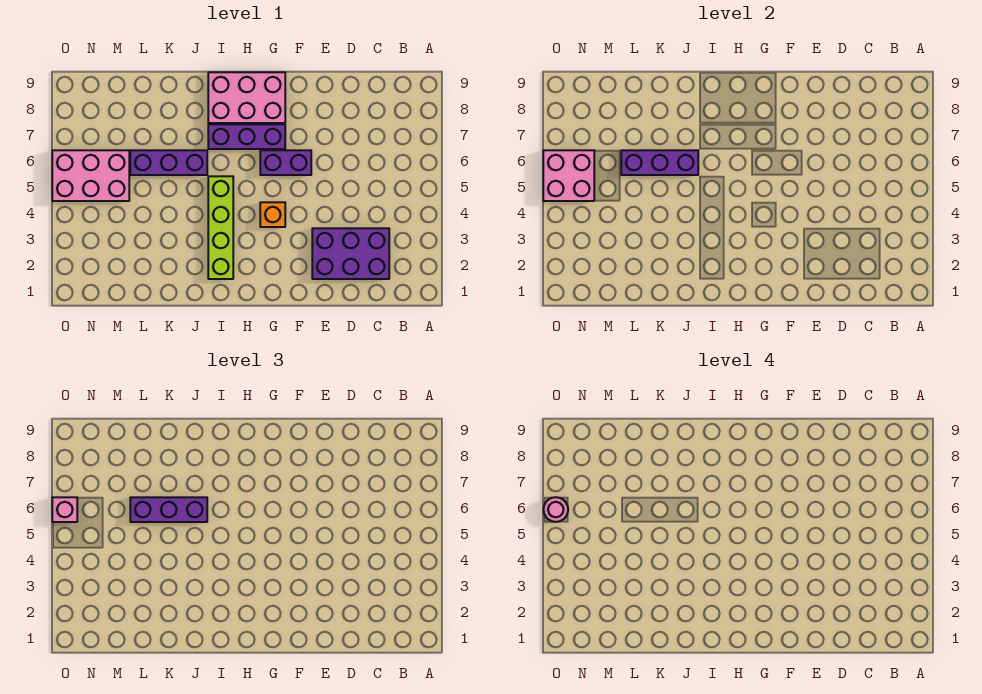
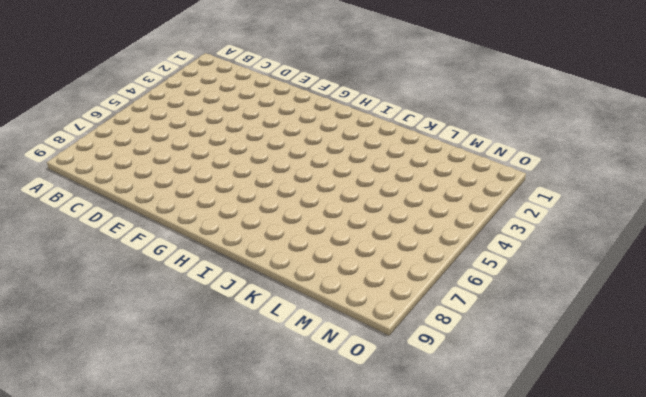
none -> purple brick C2:E3 level 1
none -> purple brick F6:G6 level 1
none -> orange brick G4 level 1

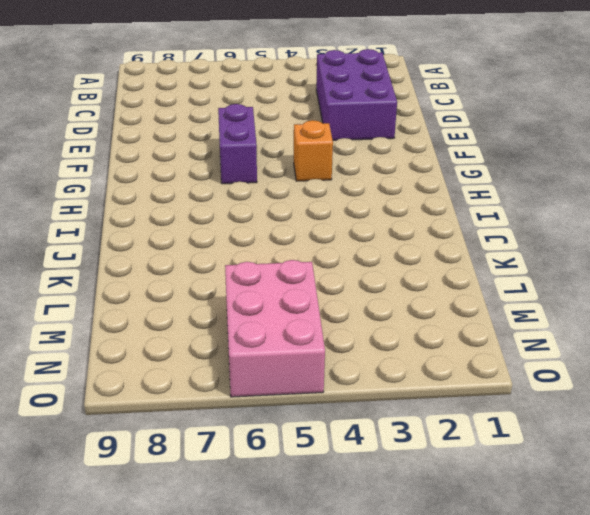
none -> purple brick G7:I7 level 1
none -> pink brick G8:I9 level 1
none -> lime brick I2:I5 level 1

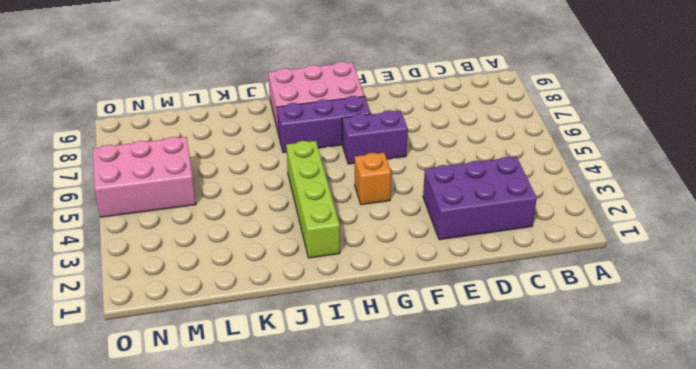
none -> purple brick J6:L6 level 1
none -> purple brick J6:L6 level 2
none -> pink brick N5:O6 level 2

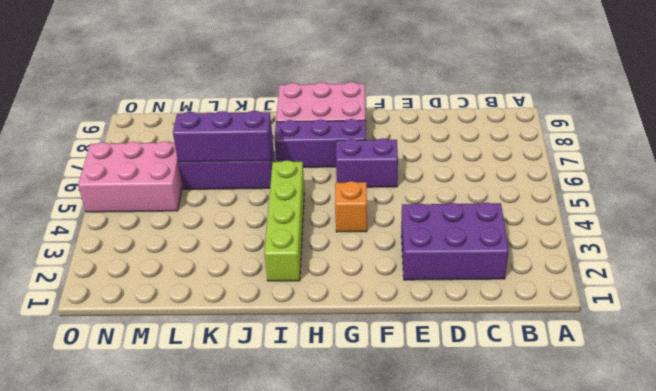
none -> pink brick N5:O6 level 2
none -> purple brick J6:L6 level 3
none -> pink brick O6 level 3

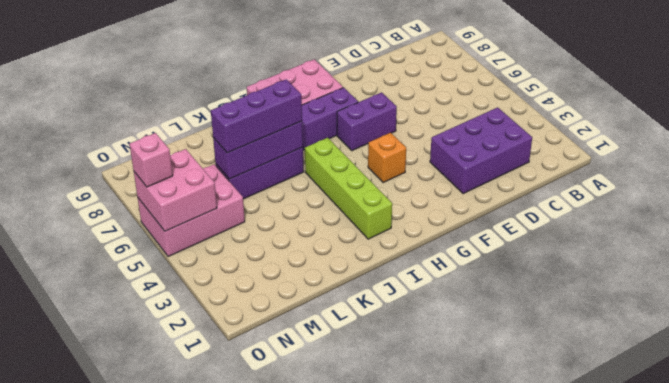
none -> pink round brick O6 level 4

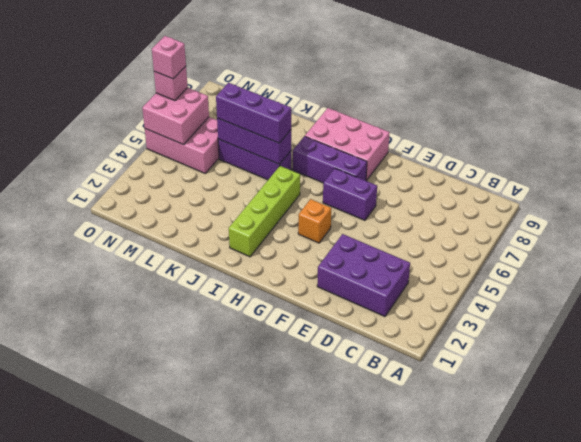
pink brick O6 level 4 -> pink round brick O6 level 4

